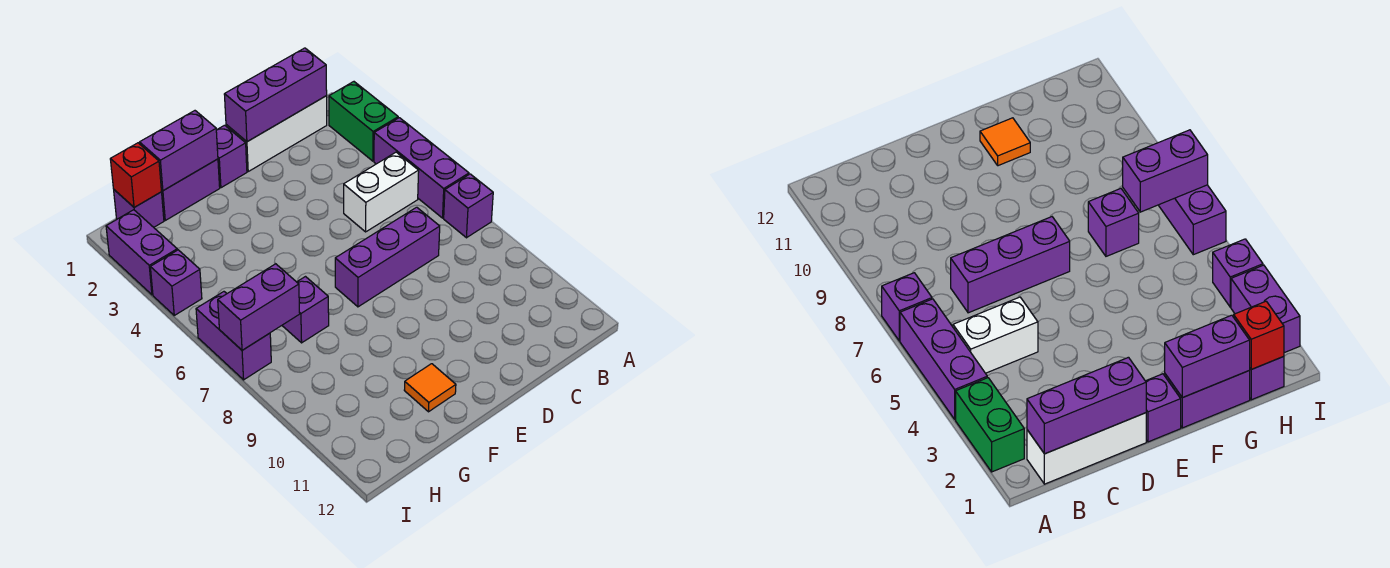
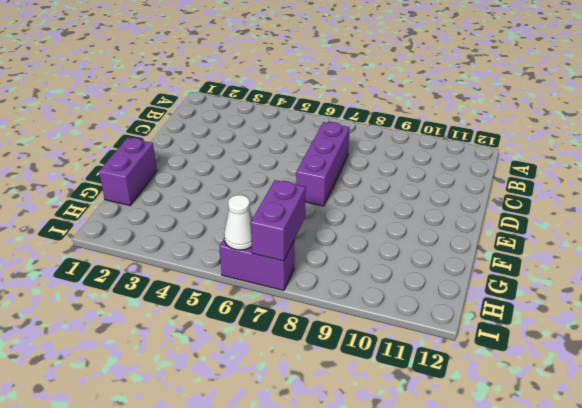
white cone I6 level 2 -> none
none -> green brick A2:A3 level 1
none -> purple brick A4:A6 level 1
none -> purple brick A7 level 1

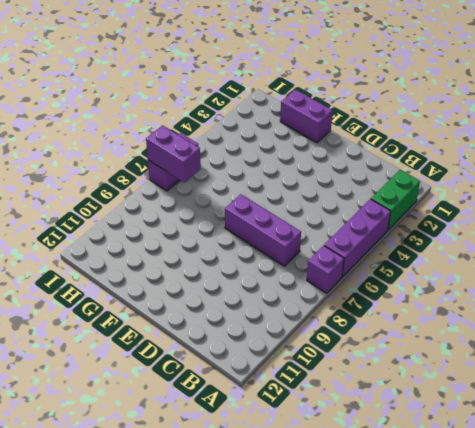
none -> white brick B1:D1 level 1
none -> white brick B5:C5 level 1
none -> purple brick E1 level 1

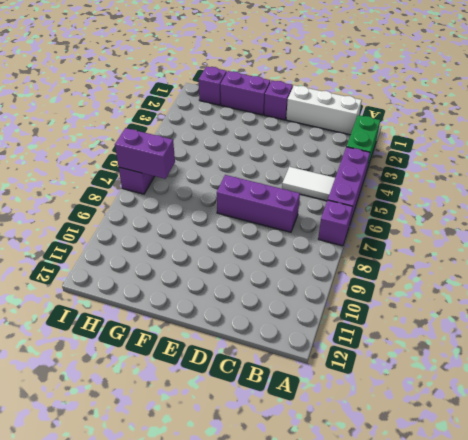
white tile B5:C5 level 1 -> white brick B5:C5 level 1
none -> orange tile F11 level 1
none -> purple brick G7 level 1
none -> purple brick I2:I3 level 1

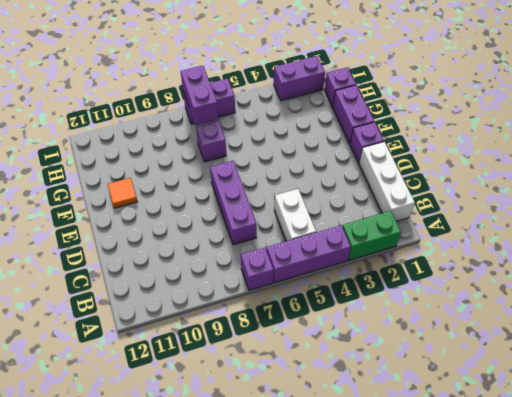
none -> purple brick I4 level 1
none -> purple brick B1:D1 level 2
none -> purple brick F1:G1 level 2

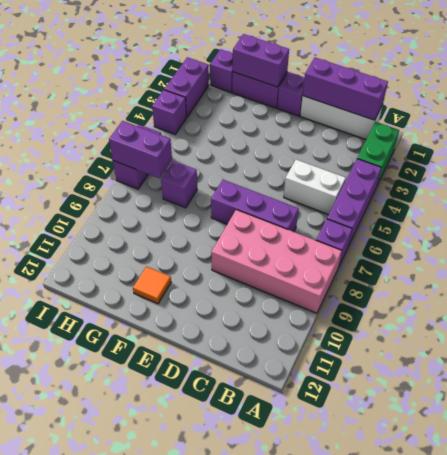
pink brick A8:D9 level 1 -> none
none -> red brick H1 level 2

